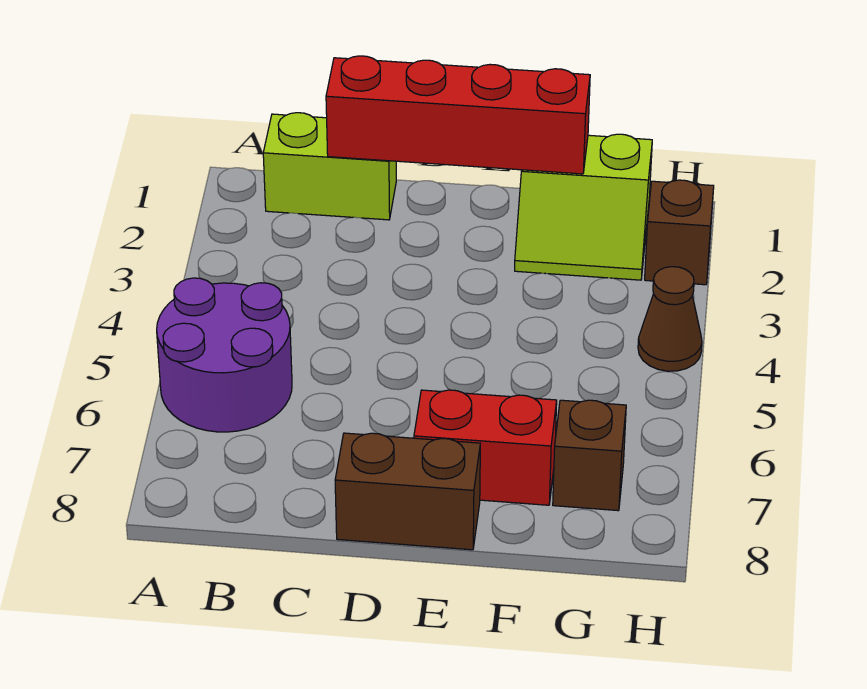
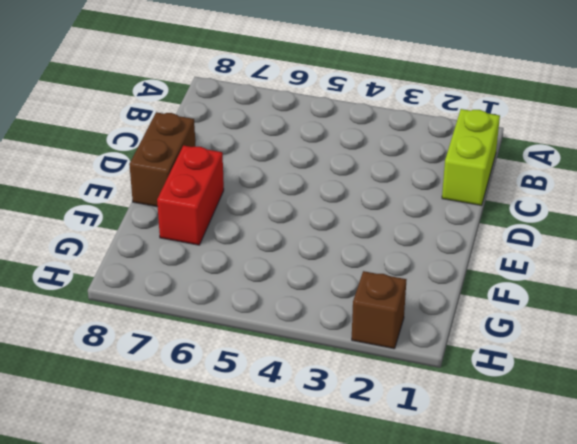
none -> purple round brick A5:B6 level 1
none -> lime slope F1:G2 level 1 top 1

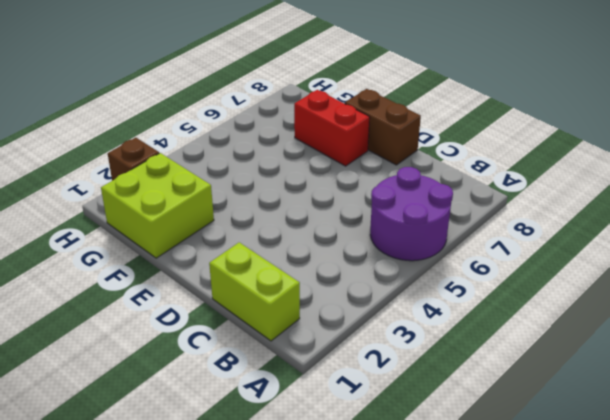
lime brick F1:G2 level 1 -> lime slope F1:G2 level 1 top 1
none -> brown brick G7 level 1
none -> brown cone H4 level 1

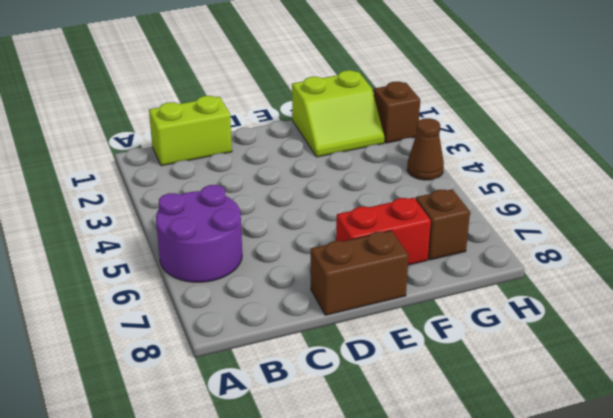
none -> red brick C1:F1 level 2

